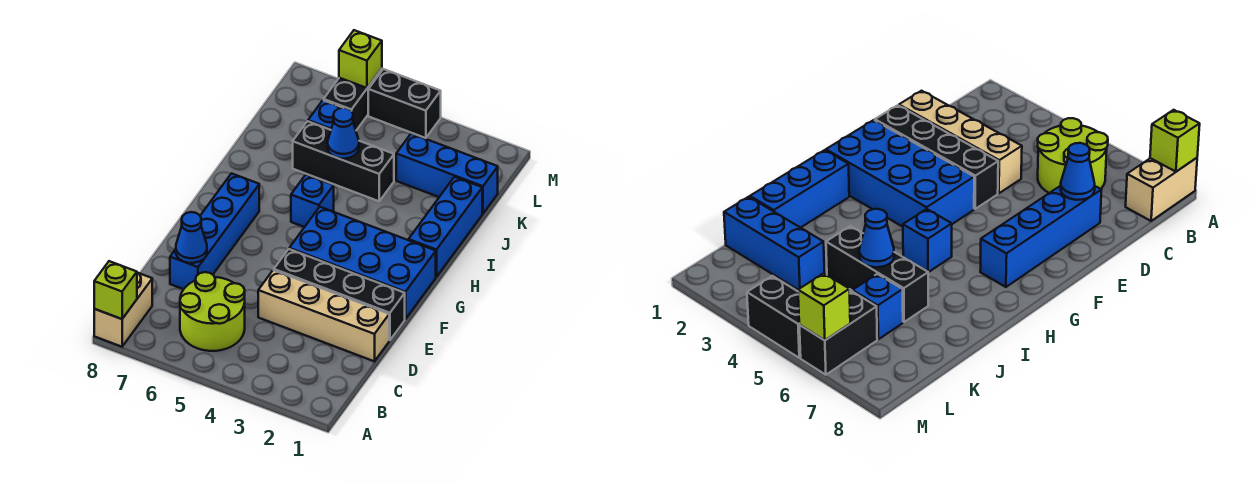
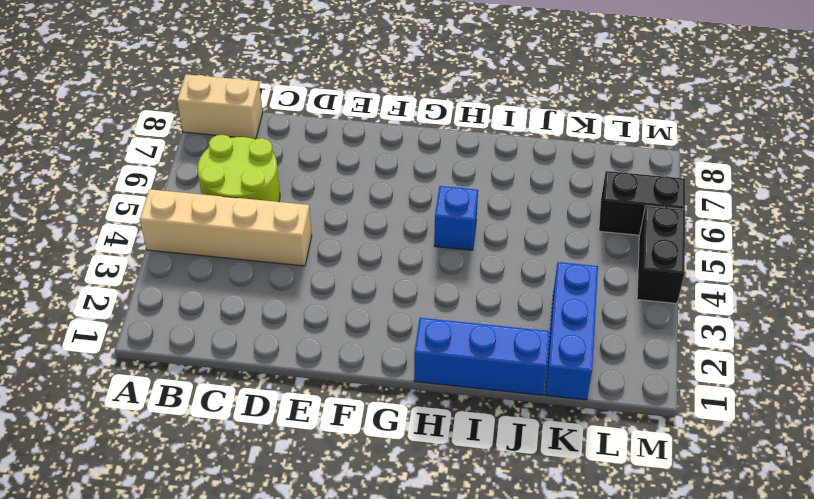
tan brick A4:D4 level 1 -> tan brick D1:D4 level 1
none -> blue brick D7:G7 level 1
none -> black brick E1:E4 level 1
none -> blue brick F1:G4 level 1

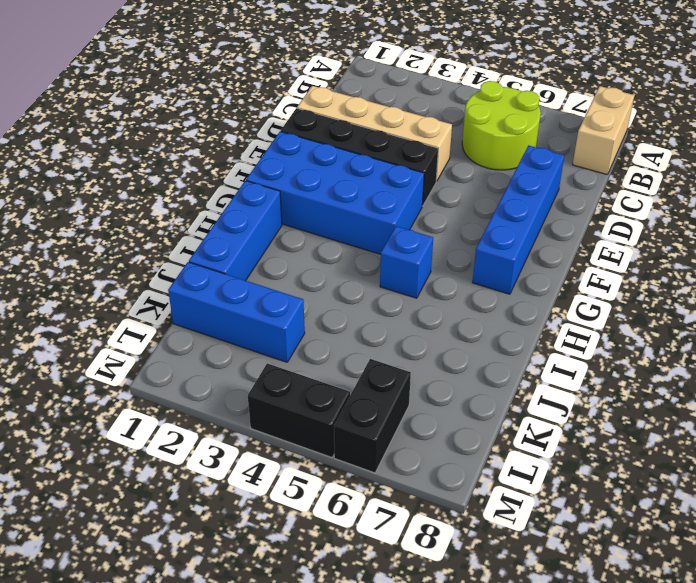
none -> black brick J4:J6 level 1
none -> blue brick K6 level 1
none -> lime brick A8 level 2

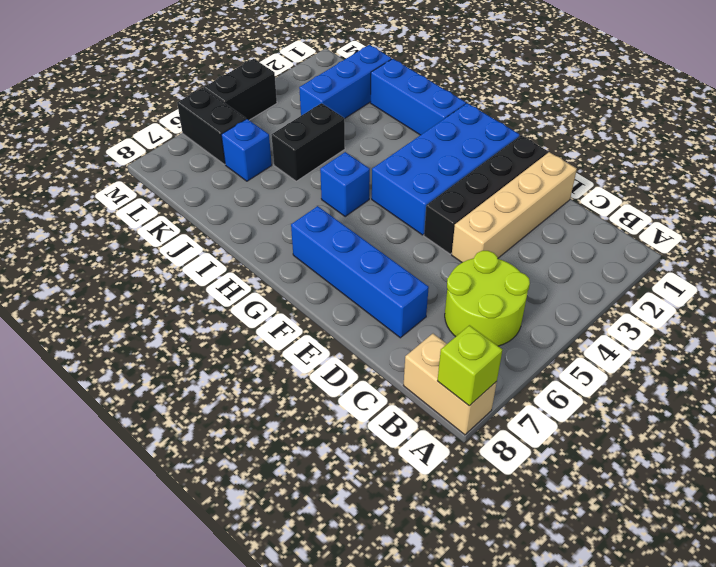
black brick J4:J5 level 1 -> black brick J4:J6 level 1
none -> blue cone D7 level 2
none -> blue cone J5 level 2
none -> lime brick M6 level 2

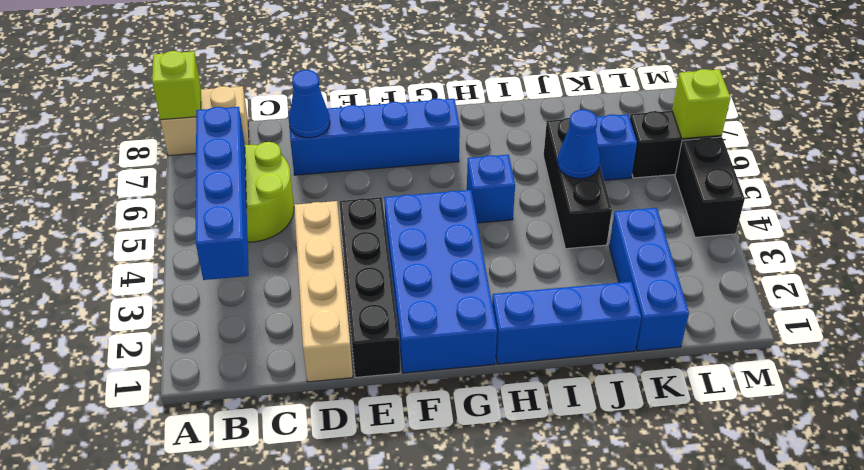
blue brick B3:B6 level 2 -> none

